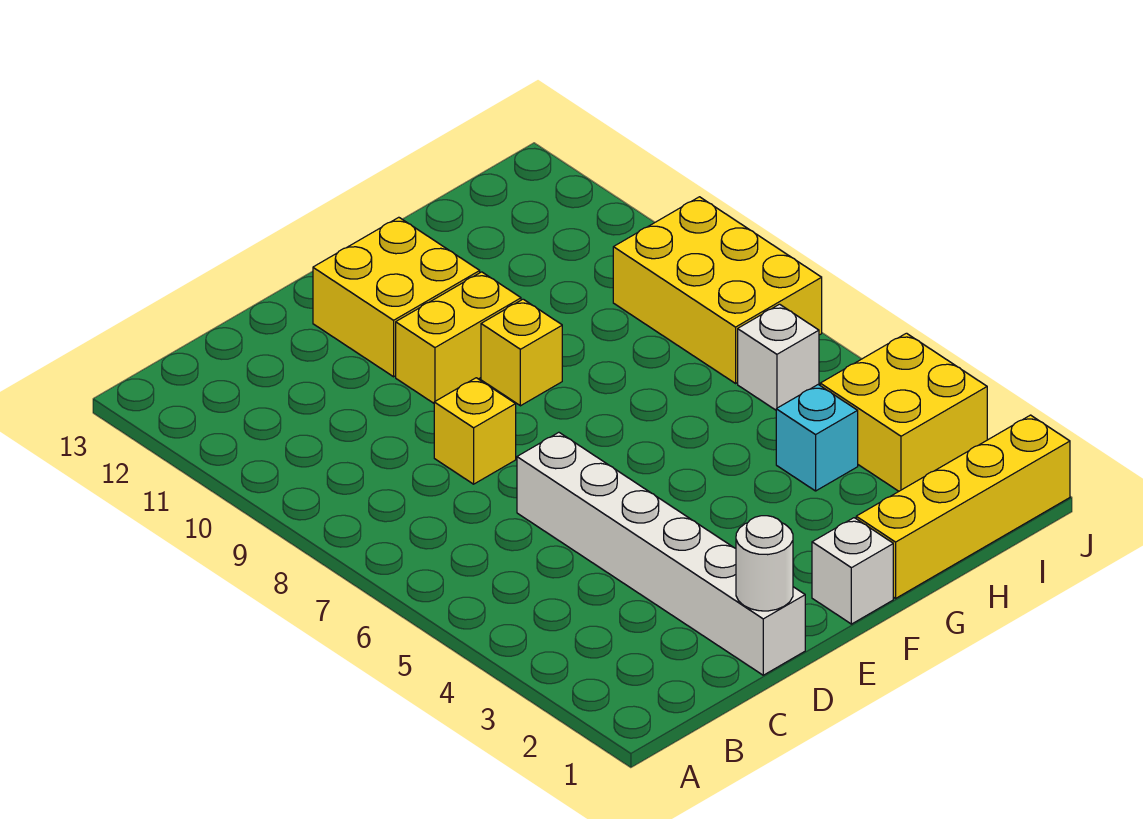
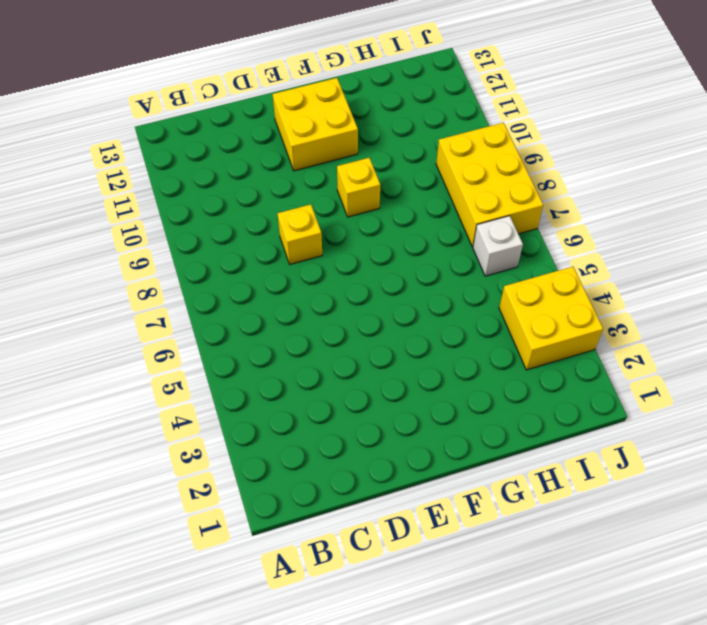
none -> white brick D1:D6 level 1
none -> yellow brick E10:F10 level 1
none -> white brick F1 level 1

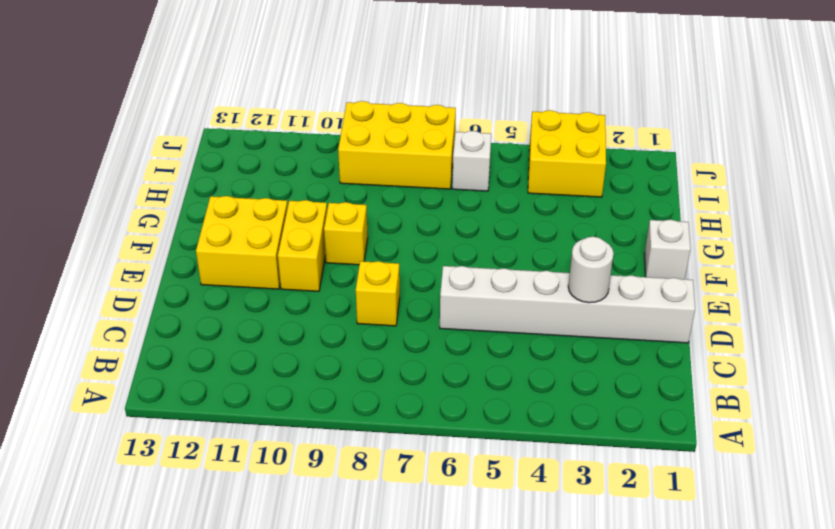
white round brick D3 level 2 -> white round brick D1 level 2
none -> yellow brick G1:J1 level 1
none -> cyan brick H4 level 1

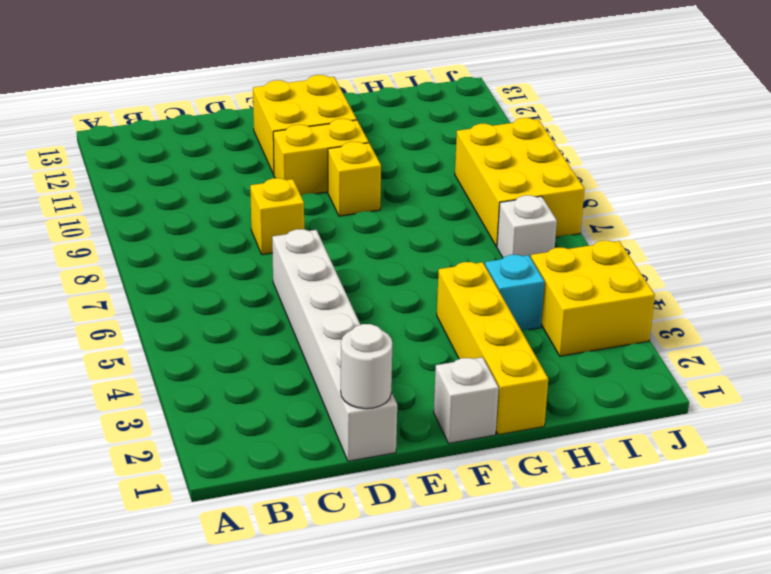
yellow brick G1:G4 level 1 -> yellow brick G1:J1 level 1

